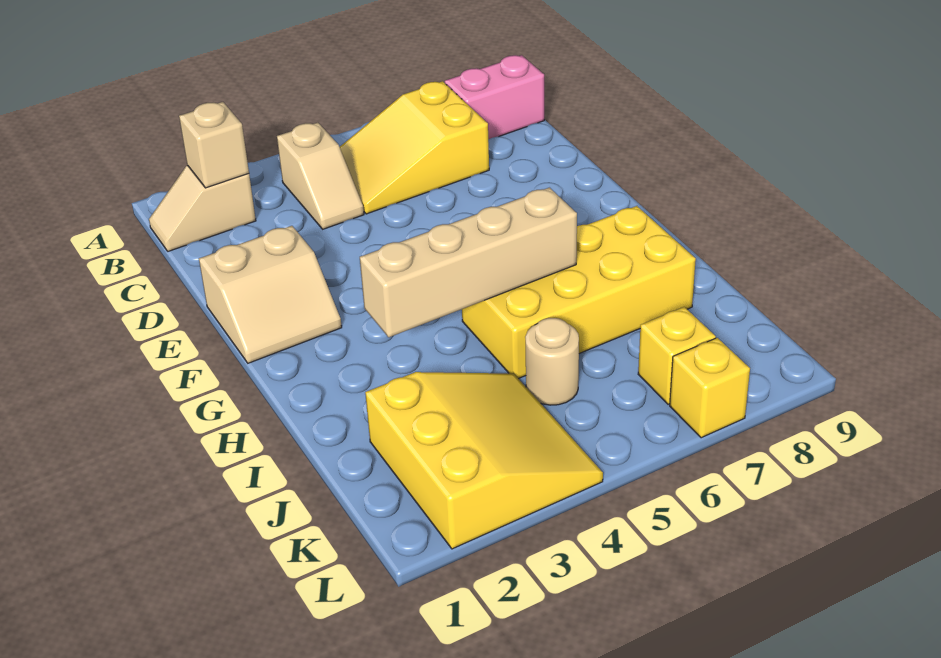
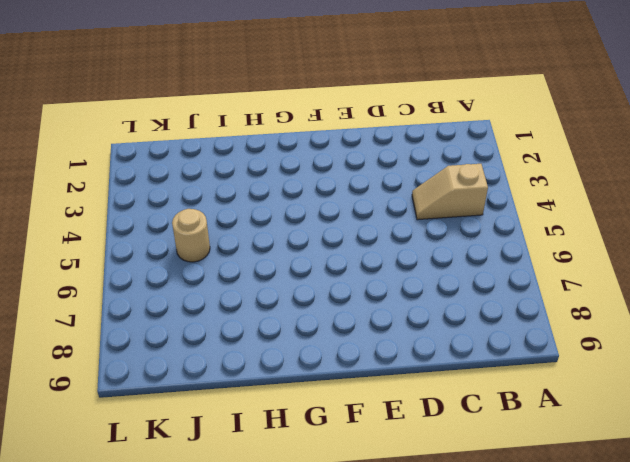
none -> tan slope B1:B2 level 1 top 2
none -> yellow slope B5:C7 level 1 top 7
none -> pink brick B8:B9 level 1

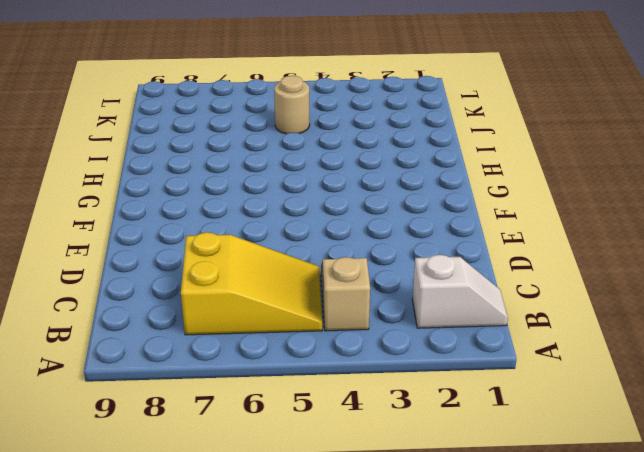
white slope B1:B2 level 1 top 2 -> tan slope B1:B2 level 1 top 2
none -> pink brick B8:B9 level 1
none -> tan slope E1:F2 level 1 top E
none -> yellow brick H5:I8 level 1

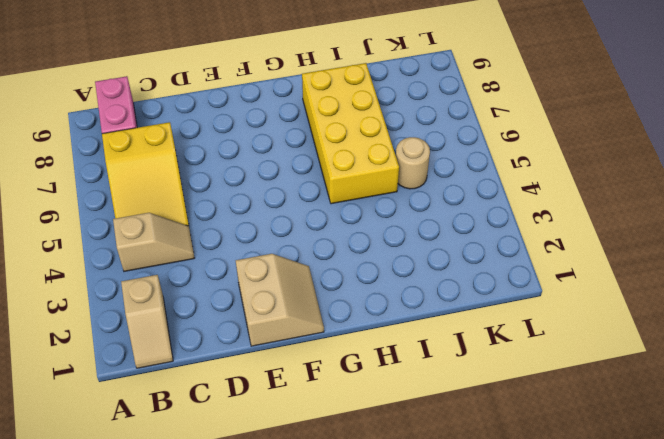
none -> yellow slope J2:L4 level 1 top 2
none -> yellow brick K7 level 1
none -> yellow brick L7 level 1

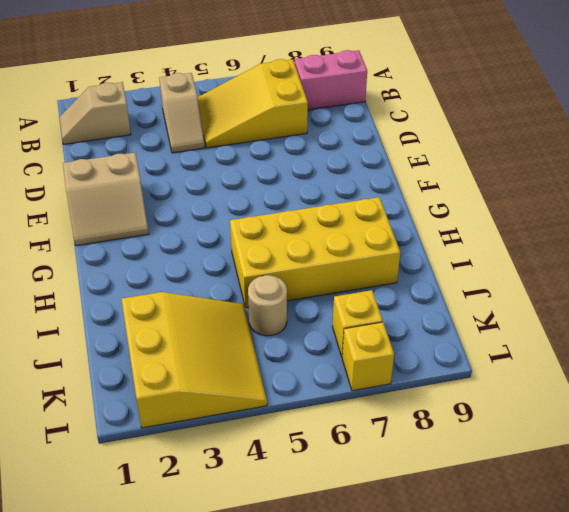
none -> tan brick B2 level 2
none -> tan brick H3:H6 level 2

